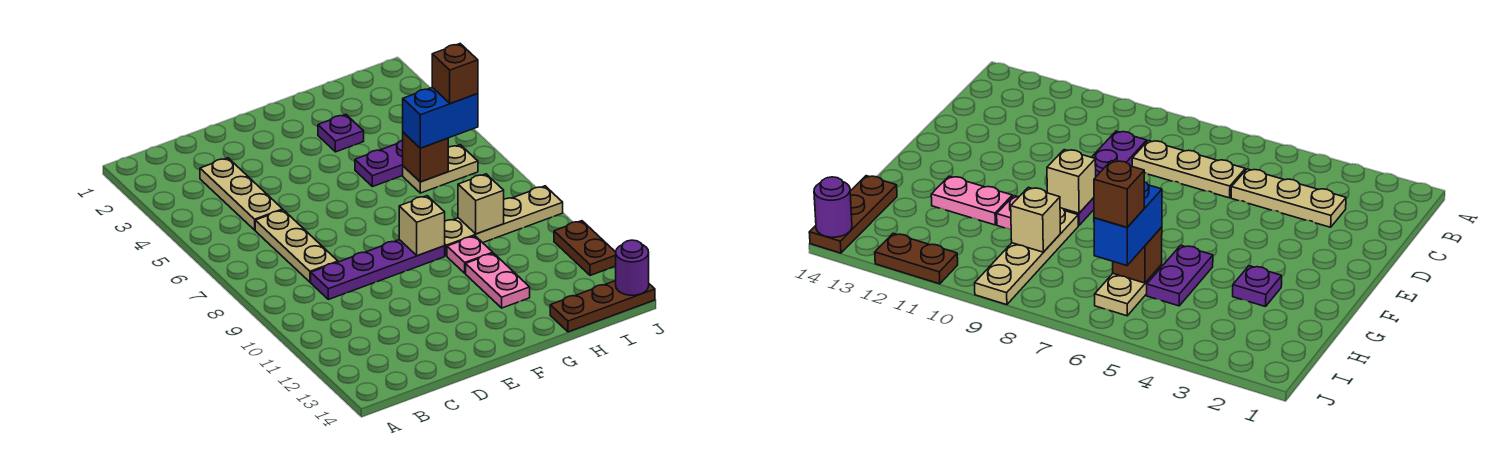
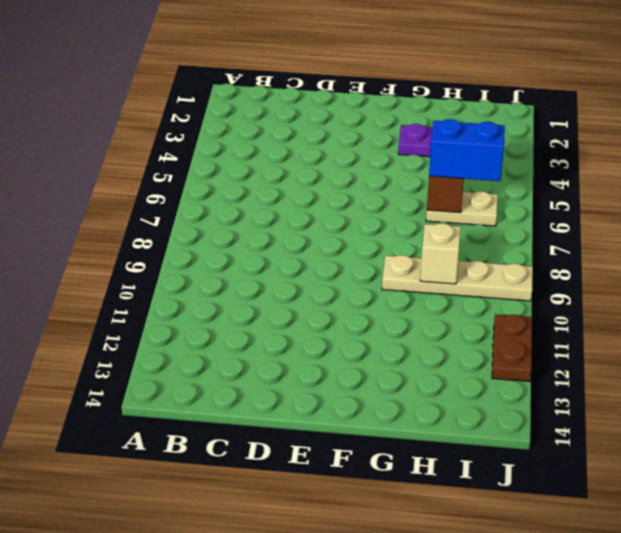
none -> tan plate C3:C5 level 1
none -> tan plate C6:C8 level 1
none -> purple plate C9:F9 level 1

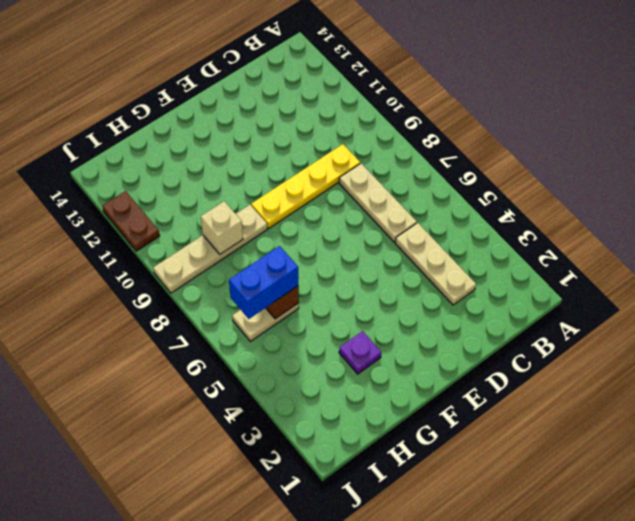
yellow plate C9:F9 level 1 -> purple plate C9:F9 level 1
none -> purple plate G5:H5 level 1
none -> pink plate G10 level 1
none -> pink plate G11:G12 level 1

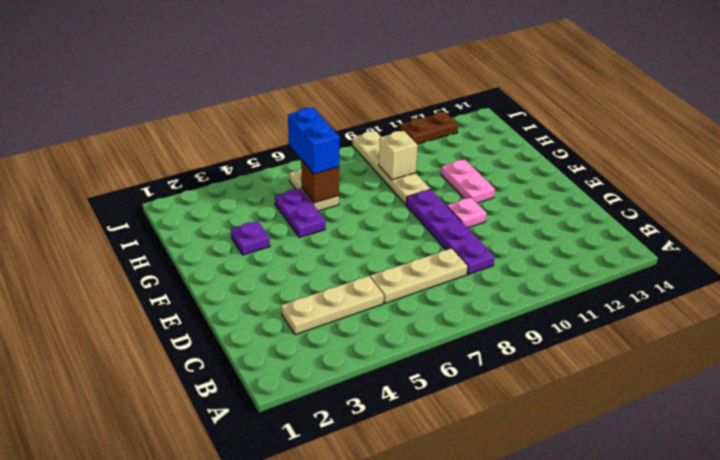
pink plate E10 level 1 -> pink plate G10 level 1
pink plate F11:G11 level 1 -> pink plate G11:G12 level 1
none -> brown plate H14:J14 level 1
none -> tan brick F9 level 2
none -> purple round brick J14 level 2

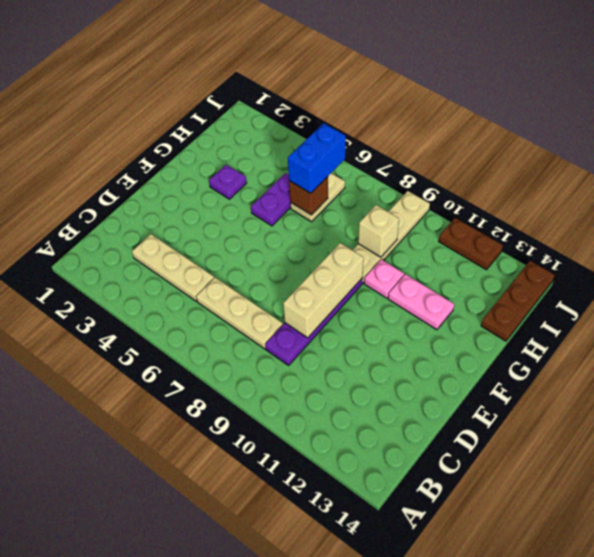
tan brick D9:F9 level 2 -> tan brick F9 level 2
none -> purple round brick J14 level 2
none -> brown brick I6 level 4

